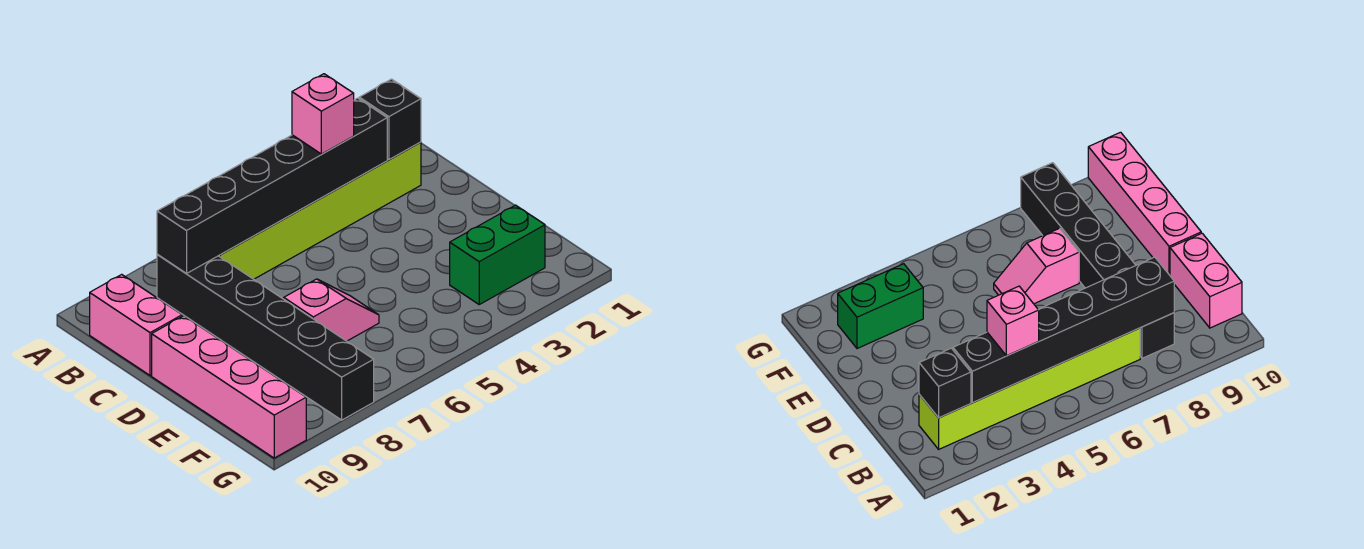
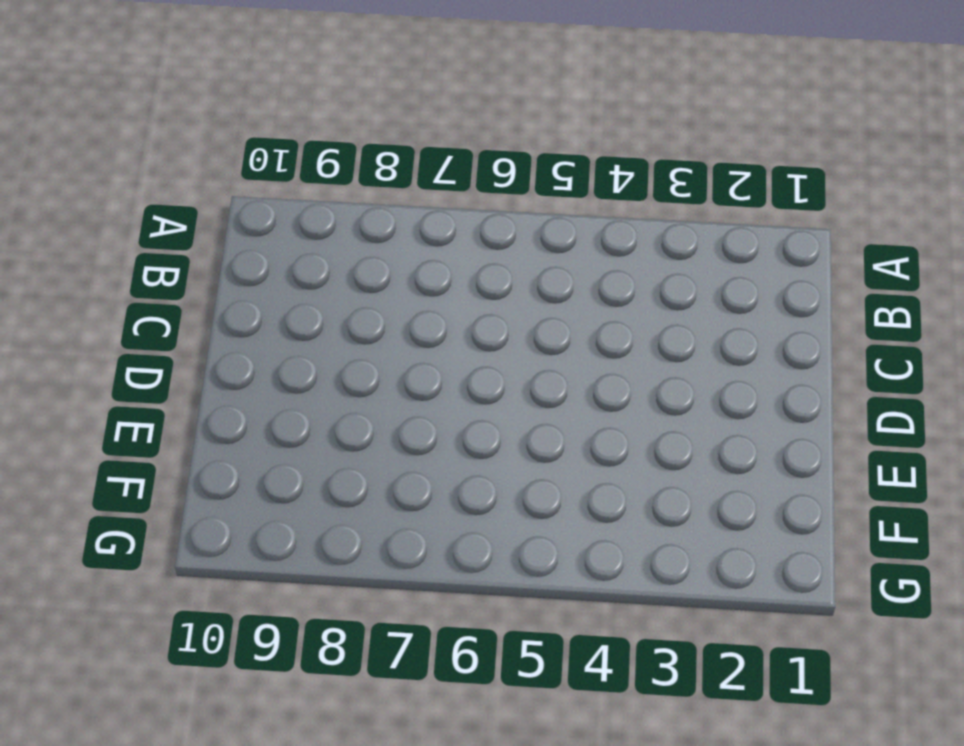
none -> lime brick B2:B7 level 1
none -> black brick B8:G8 level 1

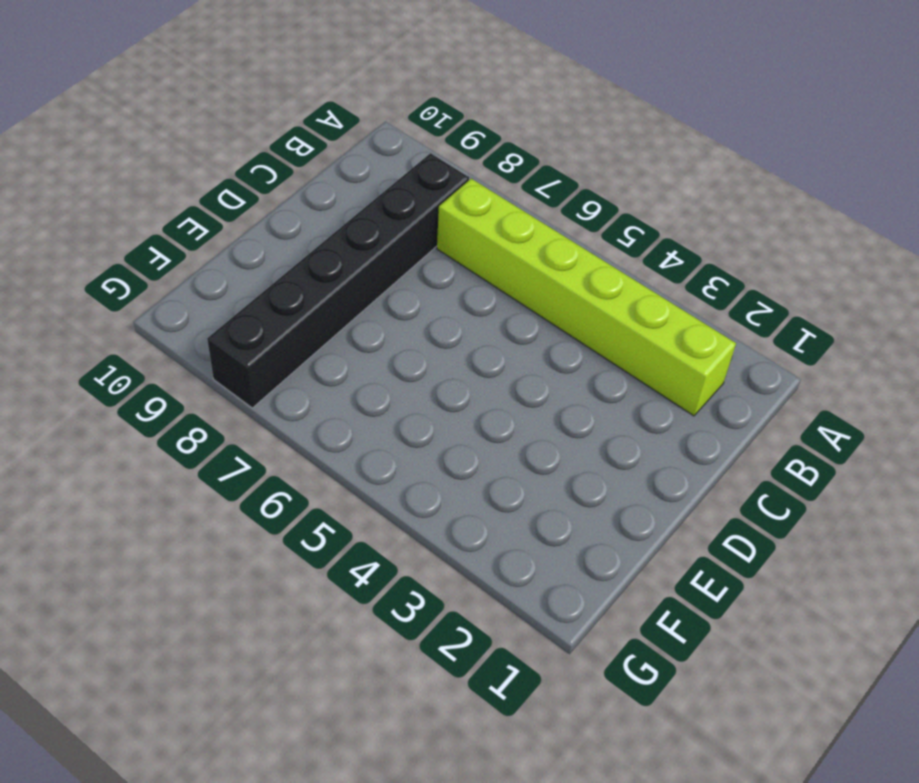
none -> pink brick B10:C10 level 1
none -> pink brick D10:G10 level 1

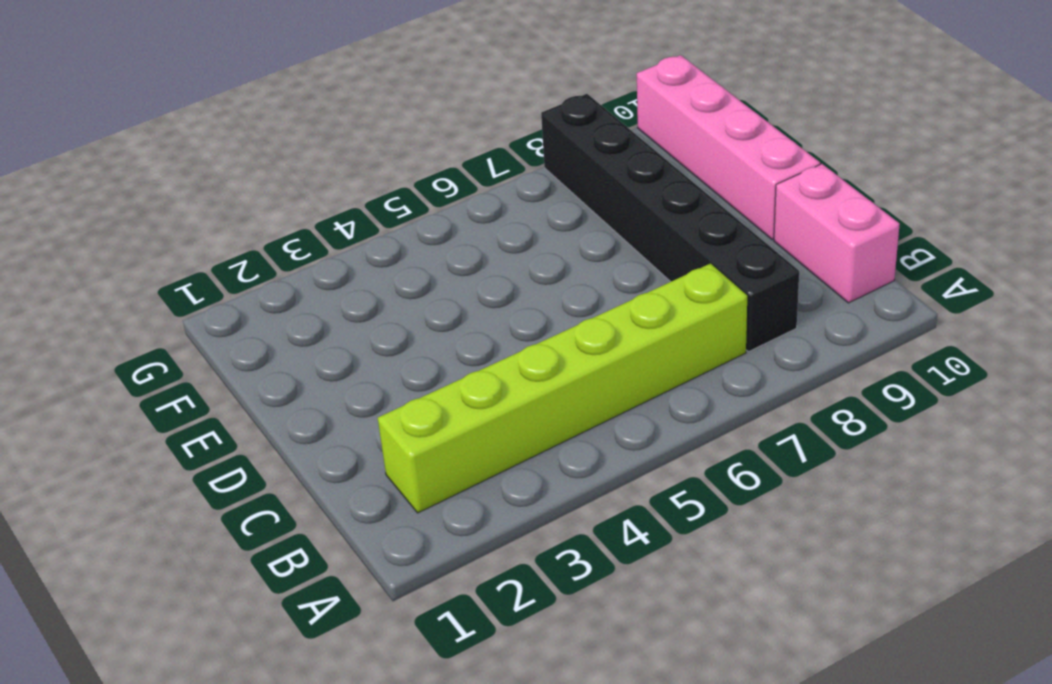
none -> pink slope E6:E7 level 1 top 7
none -> green brick F2:F3 level 1

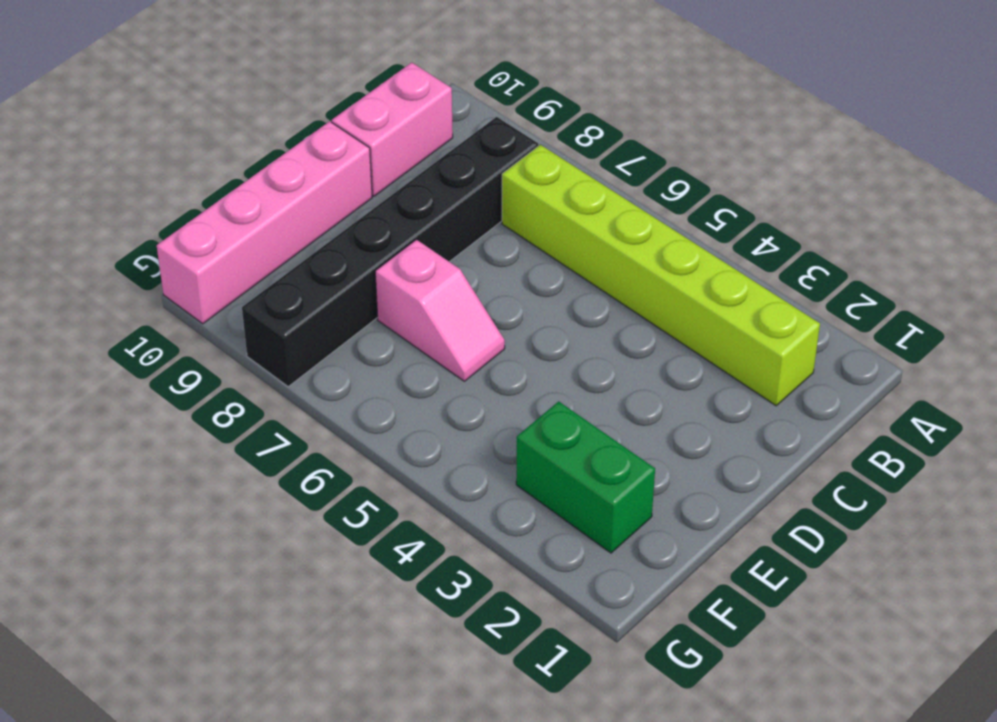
none -> black brick B2 level 2
none -> black brick B3:B8 level 2

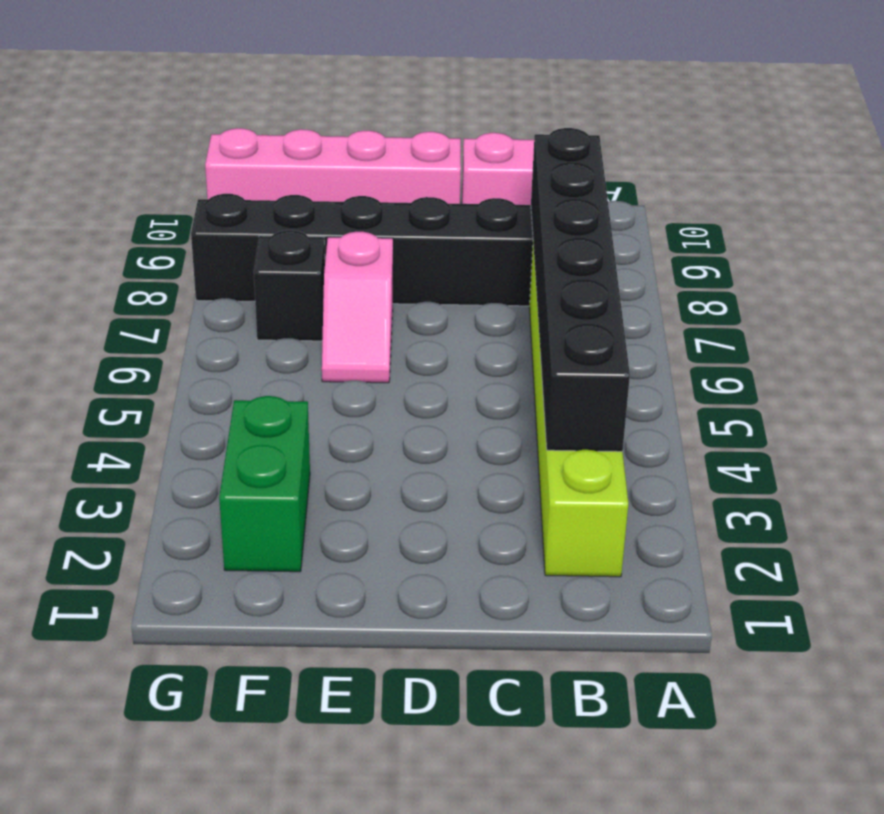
black brick F7 level 1 -> black brick B2 level 2
none -> pink brick B4 level 3

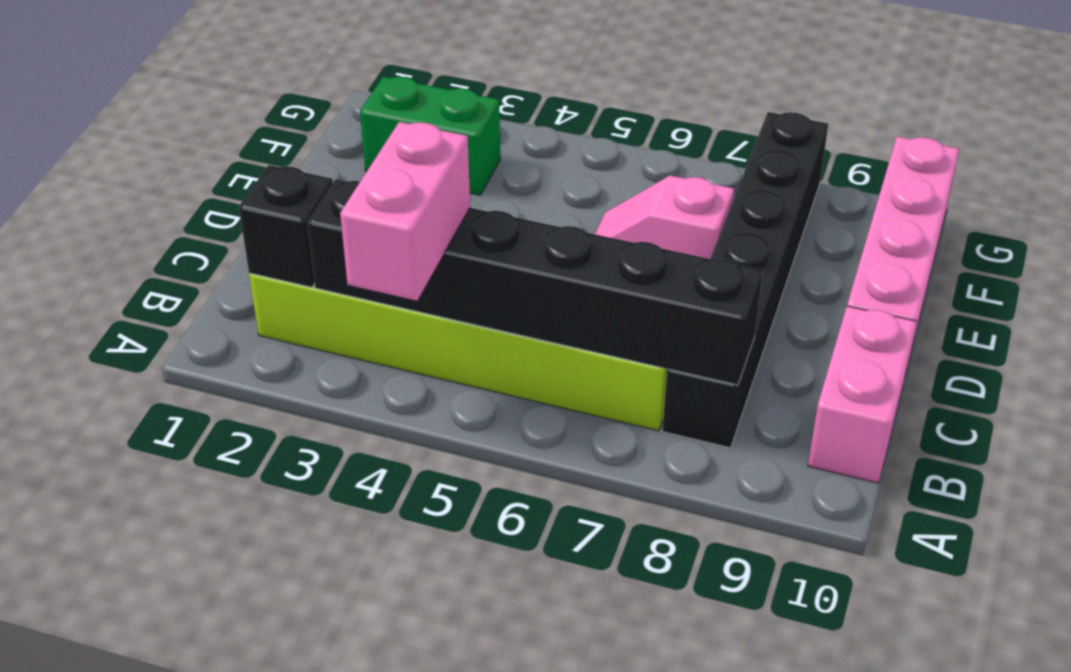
pink brick A4:B4 level 3 -> pink brick B4 level 3

